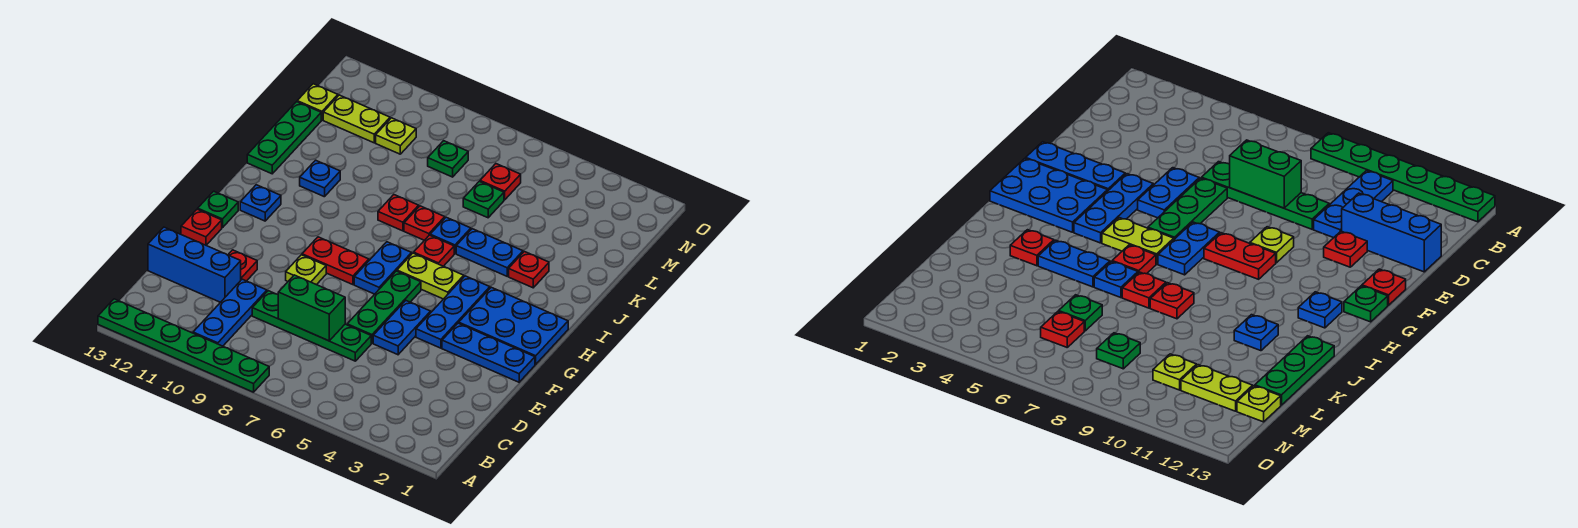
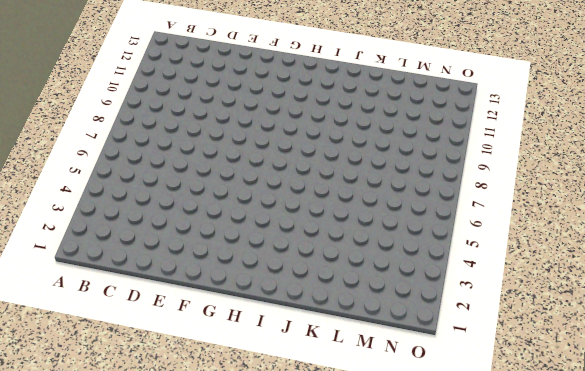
none -> green plate A8:A13 level 1
none -> blue plate B10:D10 level 1
none -> green plate D6:D9 level 1
none -> blue brick D11:D13 level 1

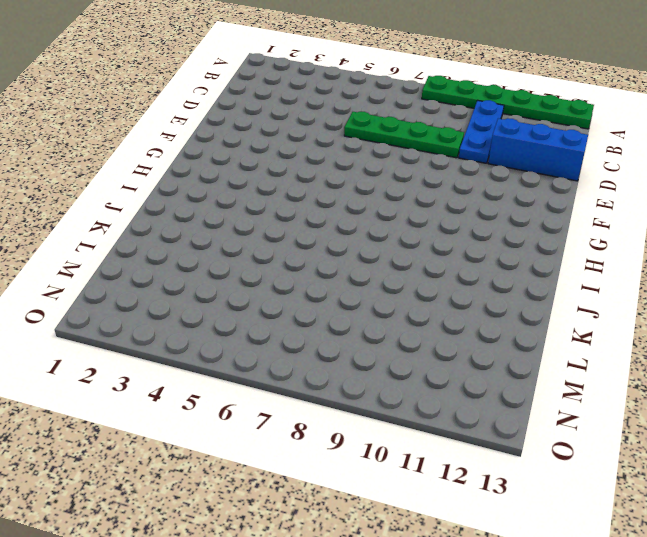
none -> blue plate E5:F5 level 1
none -> green plate E6:G6 level 1
none -> red plate E11 level 1
none -> blue plate F1:F3 level 1

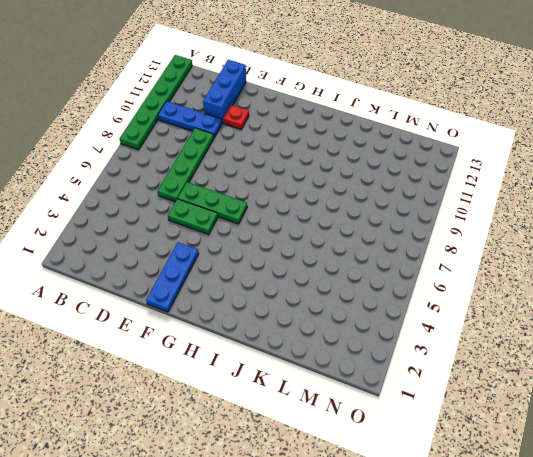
green plate E5:F5 level 1 -> blue plate E5:F5 level 1
none -> blue plate F4:H4 level 1
none -> lime plate F9 level 1
none -> red plate F13 level 1
none -> blue plate G1:H3 level 1

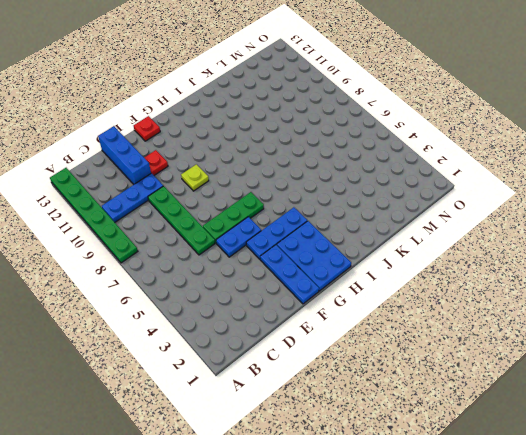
none -> blue plate G7:H7 level 1
none -> red plate G8:G9 level 1
none -> green plate G13 level 1
none -> lime plate H5:H6 level 1

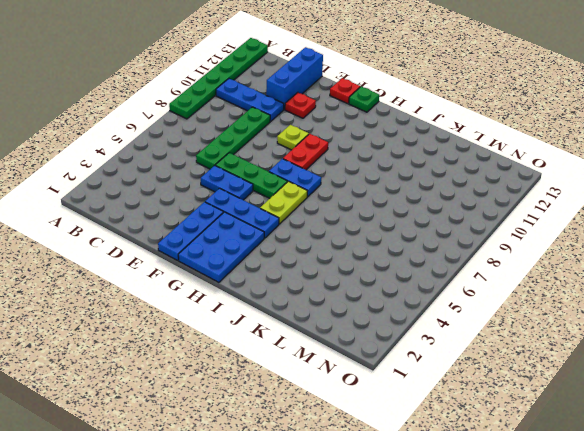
none -> blue plate H12 level 1
none -> red plate I6 level 1
none -> red plate J3 level 1
none -> blue plate J4:J5 level 1

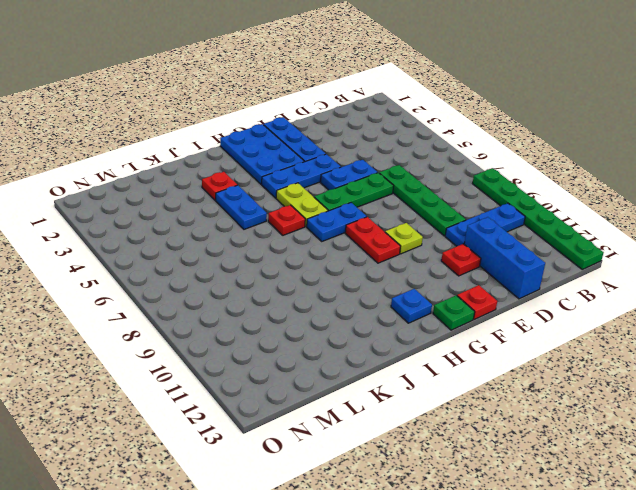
none -> blue plate J6 level 1
none -> red plate J7 level 1
none -> red plate J8 level 1
none -> blue plate J11 level 1

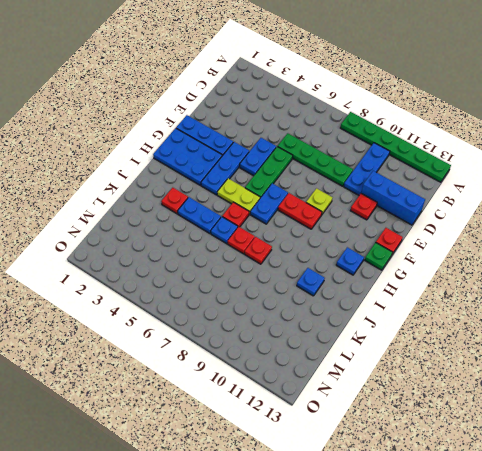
none -> green plate J13:L13 level 1
none -> green plate L6 level 1
none -> red plate M6 level 1
none -> green plate M8 level 1

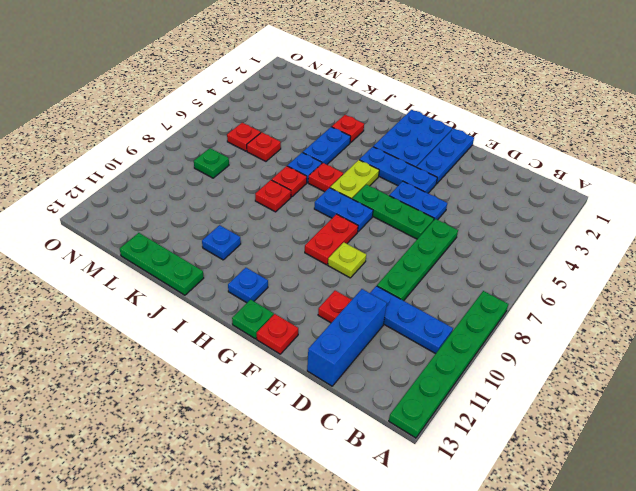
red plate L6 level 1 -> green plate L6 level 1
none -> lime plate M10 level 1
none -> lime plate M11:M12 level 1
none -> lime plate M13 level 1
none -> green brick D7:D8 level 2

